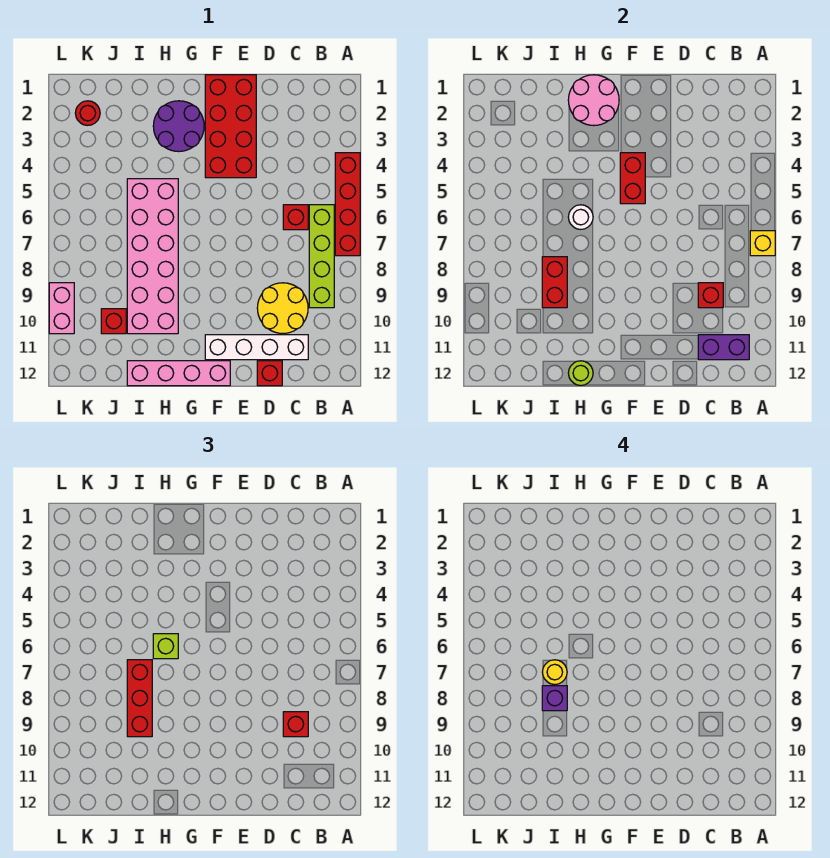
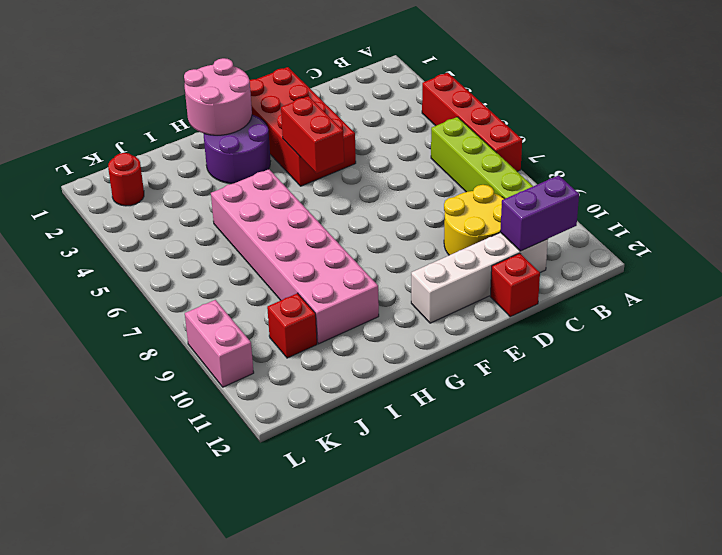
none -> red brick C6 level 1
none -> pink brick F12:I12 level 1
none -> yellow brick A7 level 2

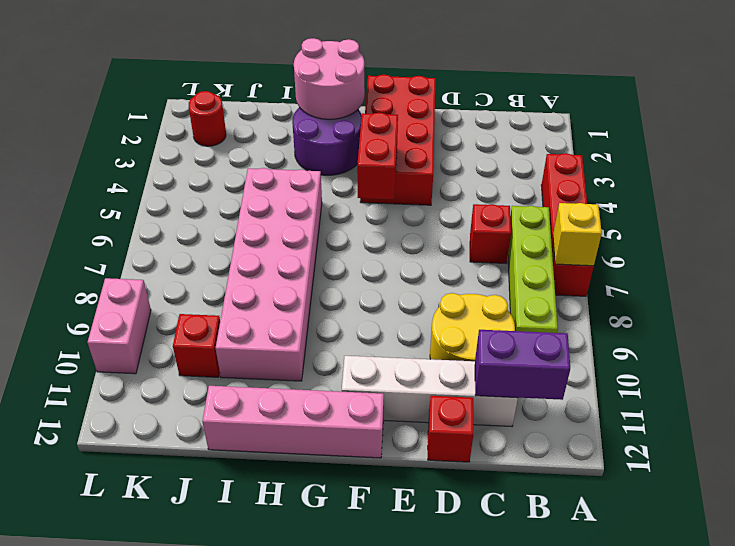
none -> red brick C9 level 2
none -> white round brick H6 level 2
none -> lime round brick H12 level 2

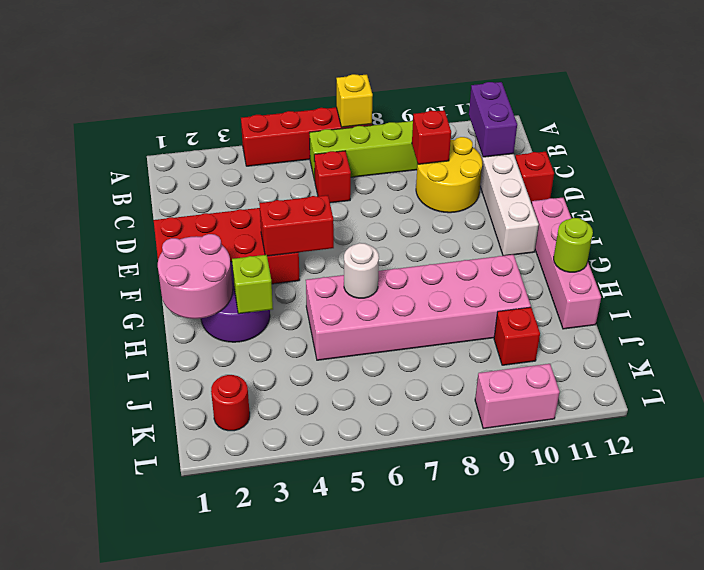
lime brick H3 level 2 -> lime brick H6 level 3
none -> red brick I8:I9 level 2
none -> red brick C9 level 3
none -> red brick I7:I9 level 3

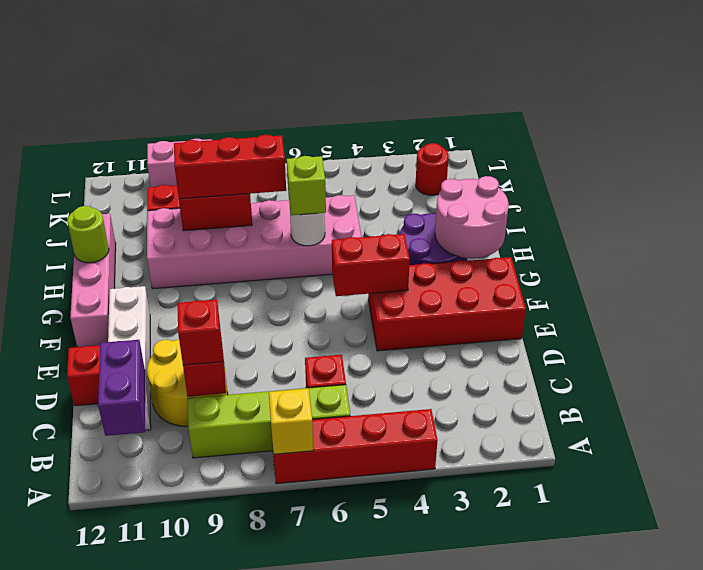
none -> yellow round brick I7 level 4
none -> purple brick I8 level 4

